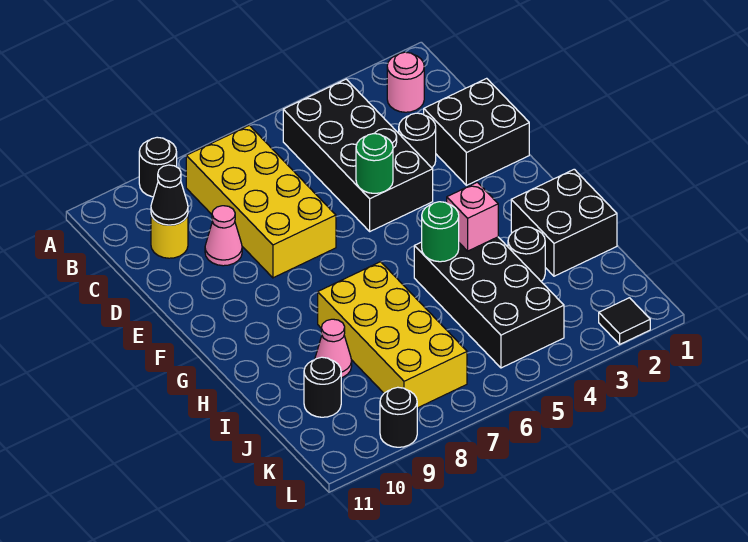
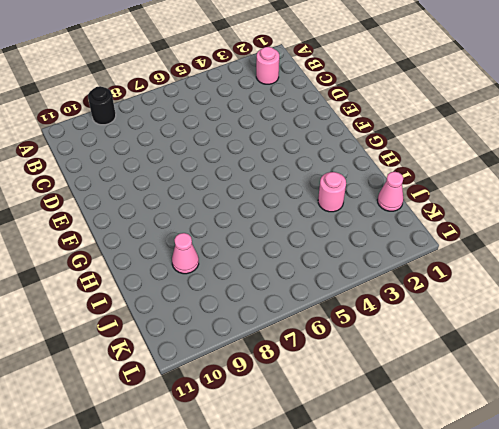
pink round brick I3 level 1 -> black round brick I3 level 1
pink cone J1 level 1 -> pink cone D9 level 1
none -> black brick B4:E5 level 1
none -> yellow brick B7:E8 level 1
none -> yellow round brick C10 level 1

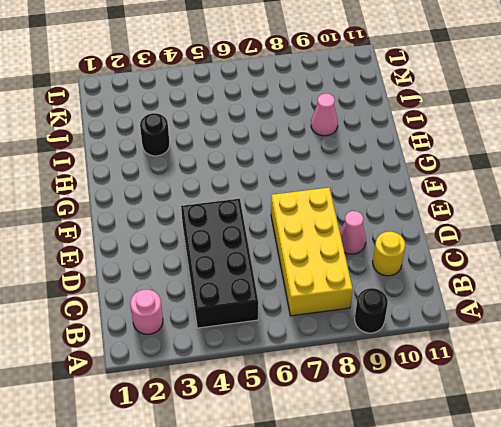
none -> black brick D1:E2 level 1
none -> black round brick D3 level 1
none -> black brick H1:I2 level 1

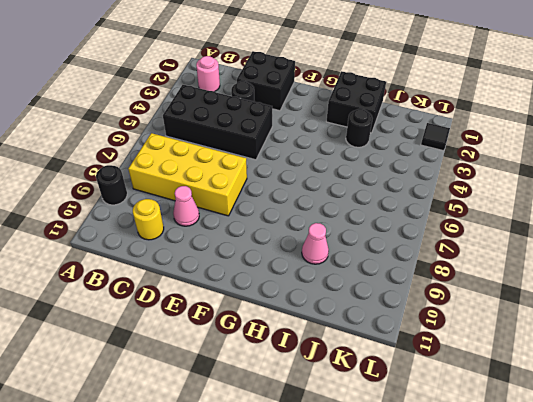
none -> black brick H4:K5 level 1
none -> yellow brick H7:K8 level 1
none -> black round brick J10 level 1

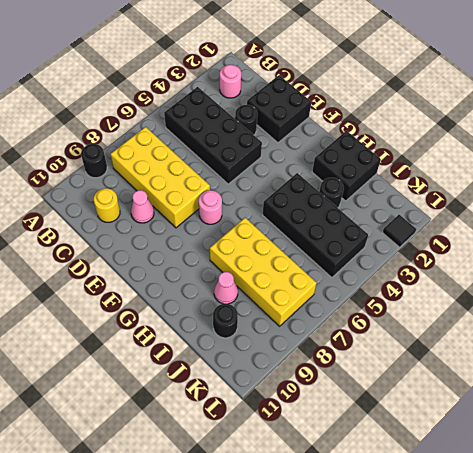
pink round brick F7 level 1 -> none
none -> black round brick L9 level 1
none -> black cone C10 level 2
none -> green round brick E5 level 2

